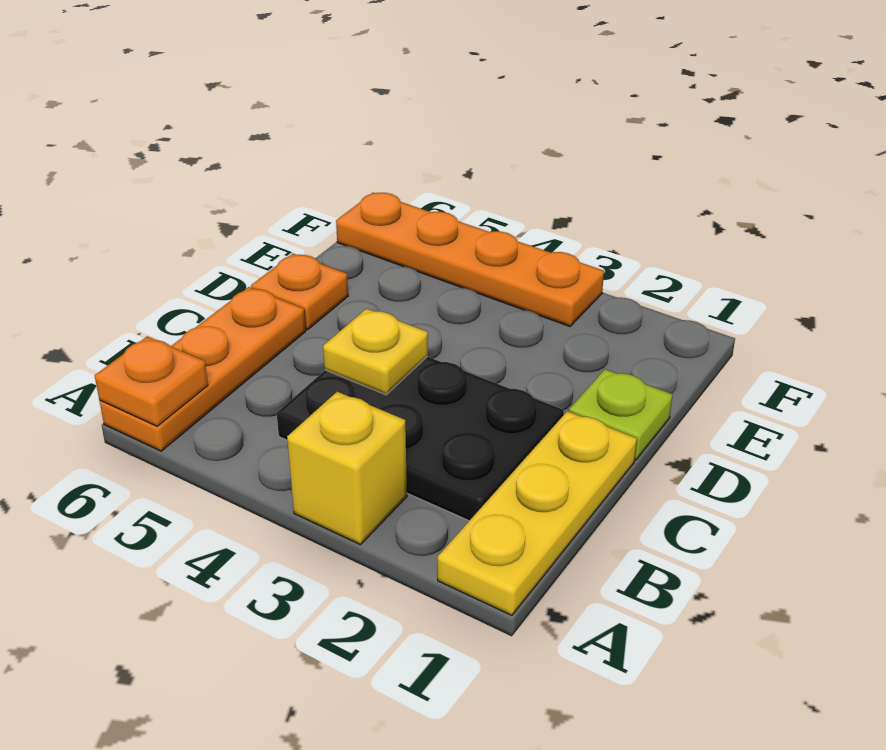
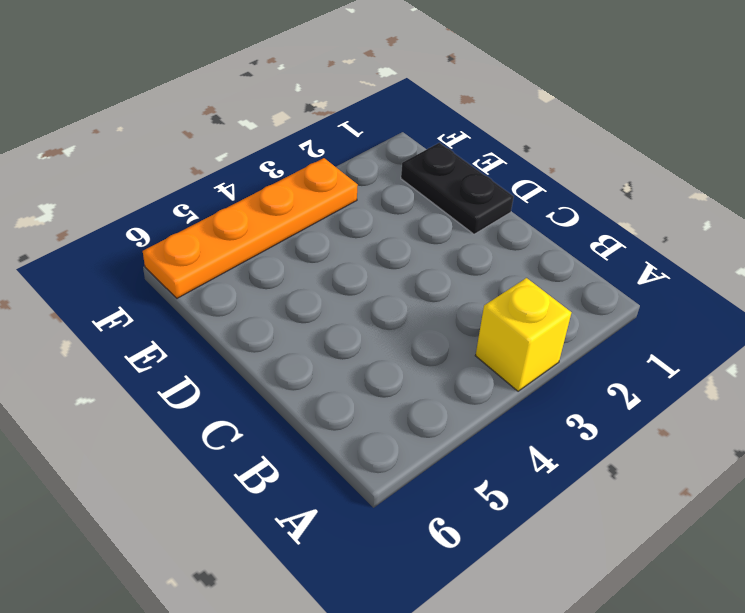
black plate D1:E1 level 1 -> lime plate D1 level 1
none -> yellow plate A1:C1 level 1
none -> orange plate A6:C6 level 1

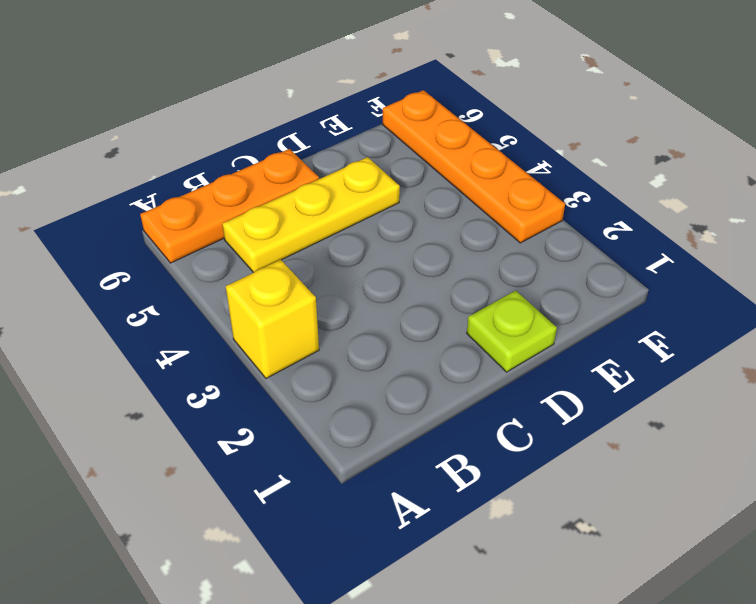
yellow plate B5:D5 level 1 -> yellow plate A1:C1 level 1
none -> black plate B2:C4 level 1
none -> orange plate D6 level 1

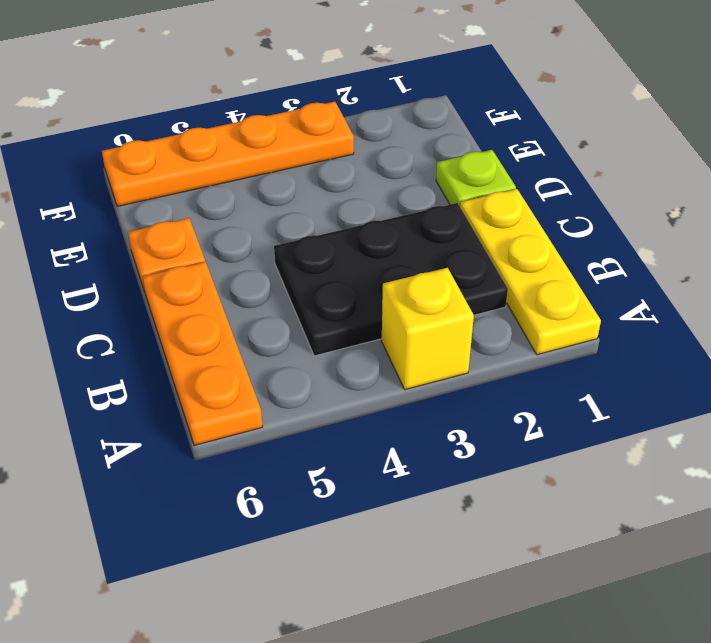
none -> orange plate A6 level 2
none -> yellow plate C4 level 2

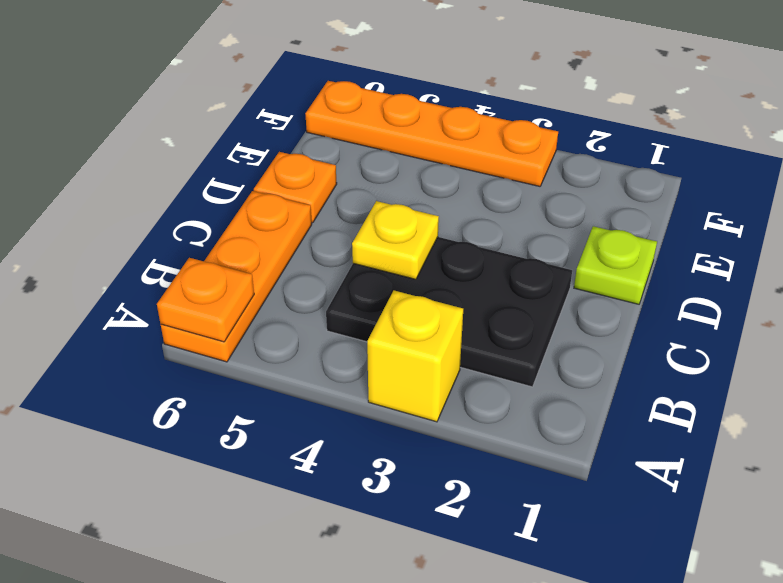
none -> yellow plate A1:C1 level 1

